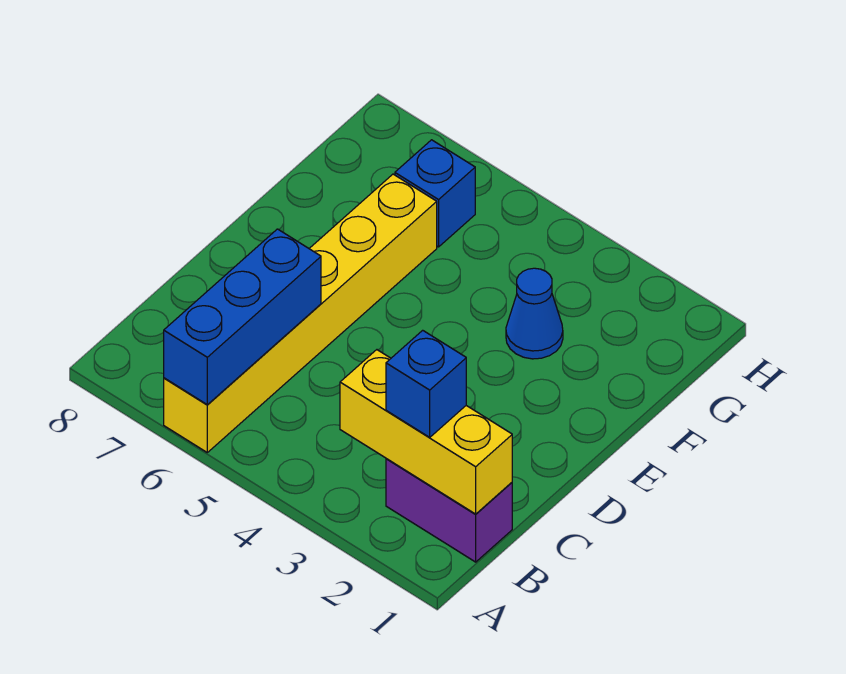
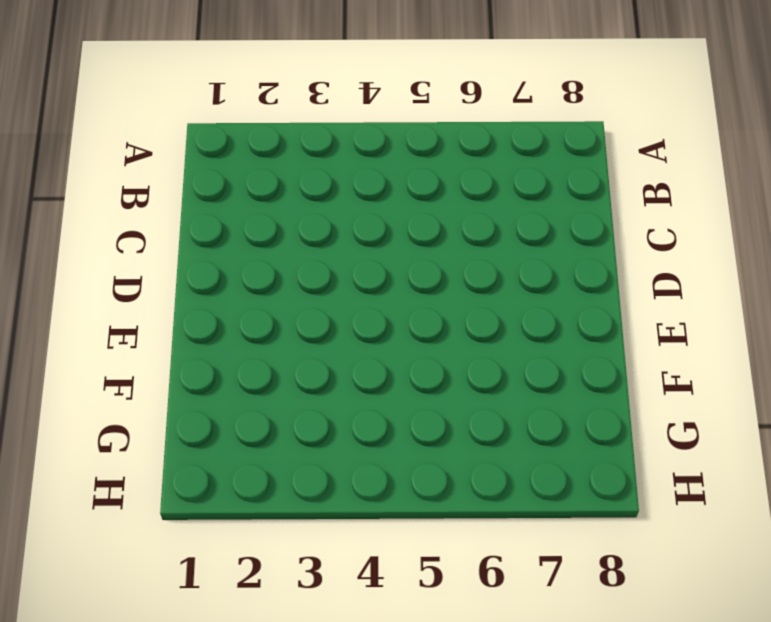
none -> yellow brick A6:F6 level 1
none -> purple brick B1:B2 level 1

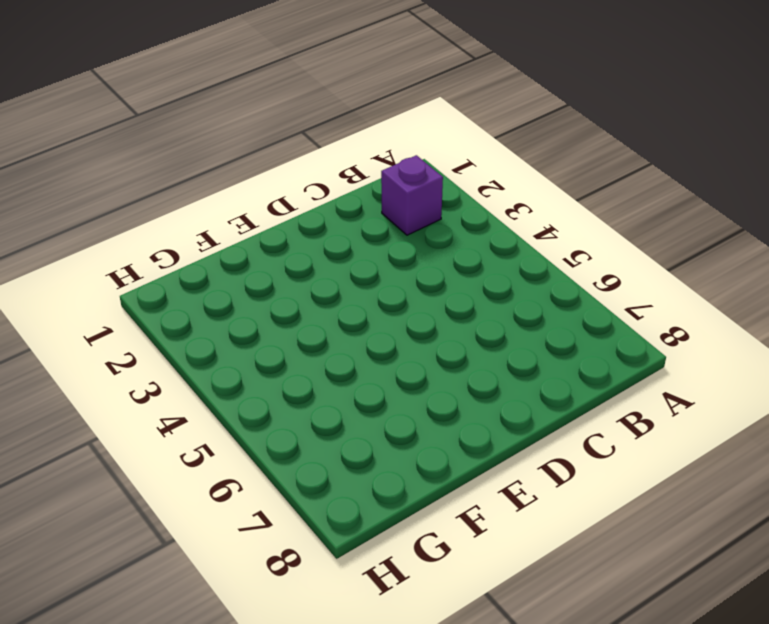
purple brick B2 level 1 -> purple brick B1:B2 level 1
none -> yellow brick A6:F6 level 1
none -> blue cone F3 level 1

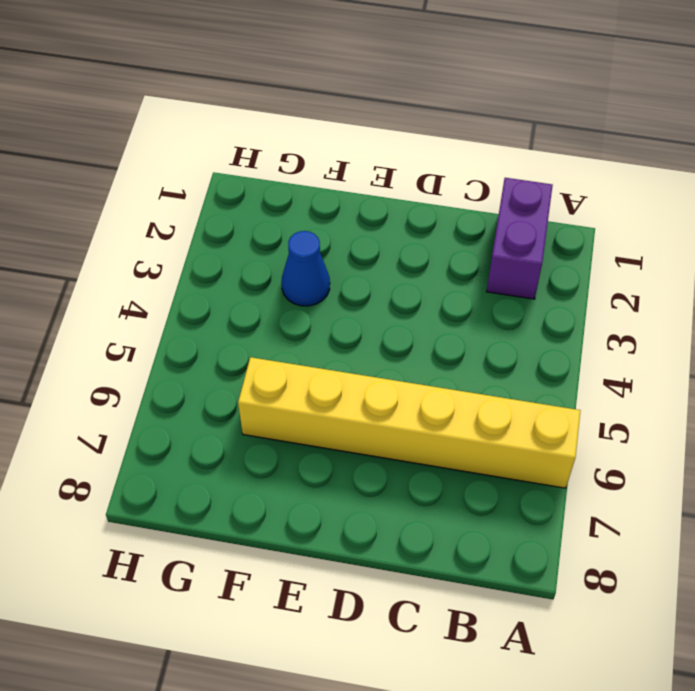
none -> blue brick G6 level 1
none -> blue brick A6:C6 level 2

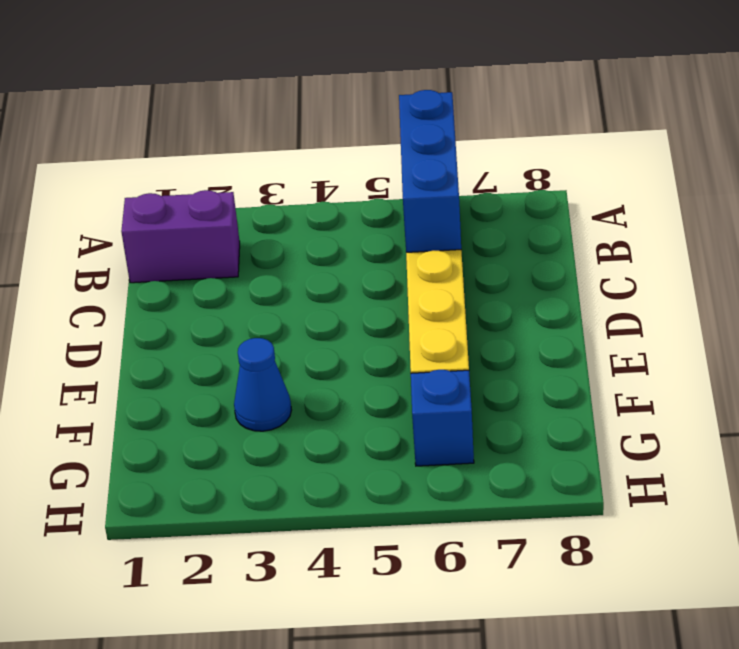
none -> yellow brick B1:B3 level 2
none -> blue brick B2 level 3

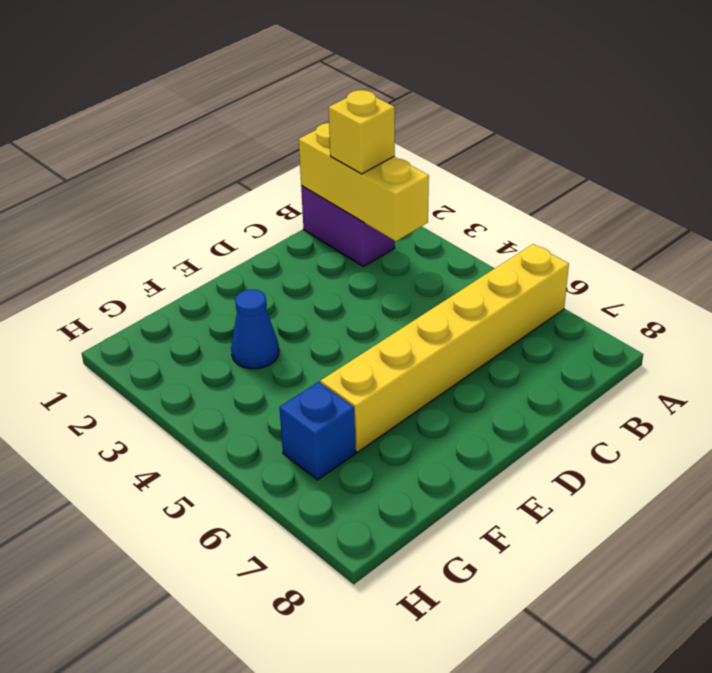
yellow brick B2 level 3 -> blue brick B2 level 3
none -> blue brick A6:C6 level 2

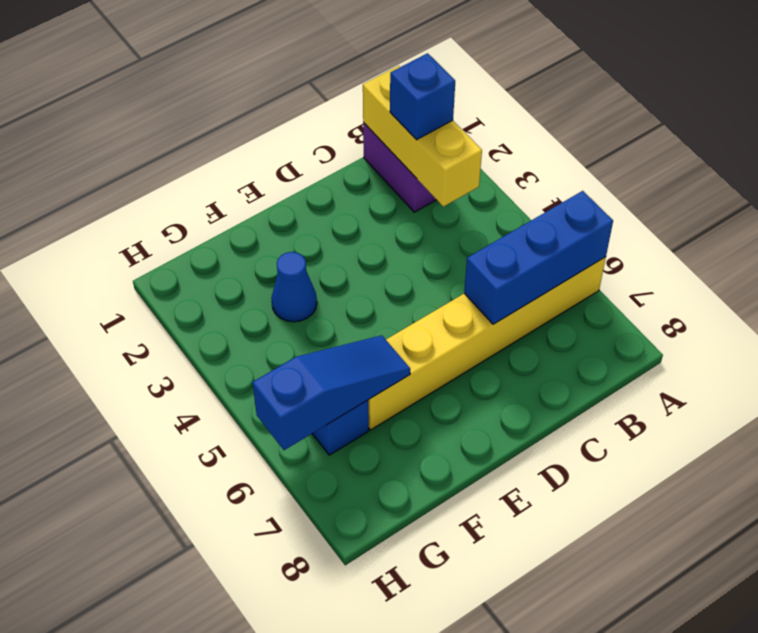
blue slope F6:H6 level 2 top H -> none

